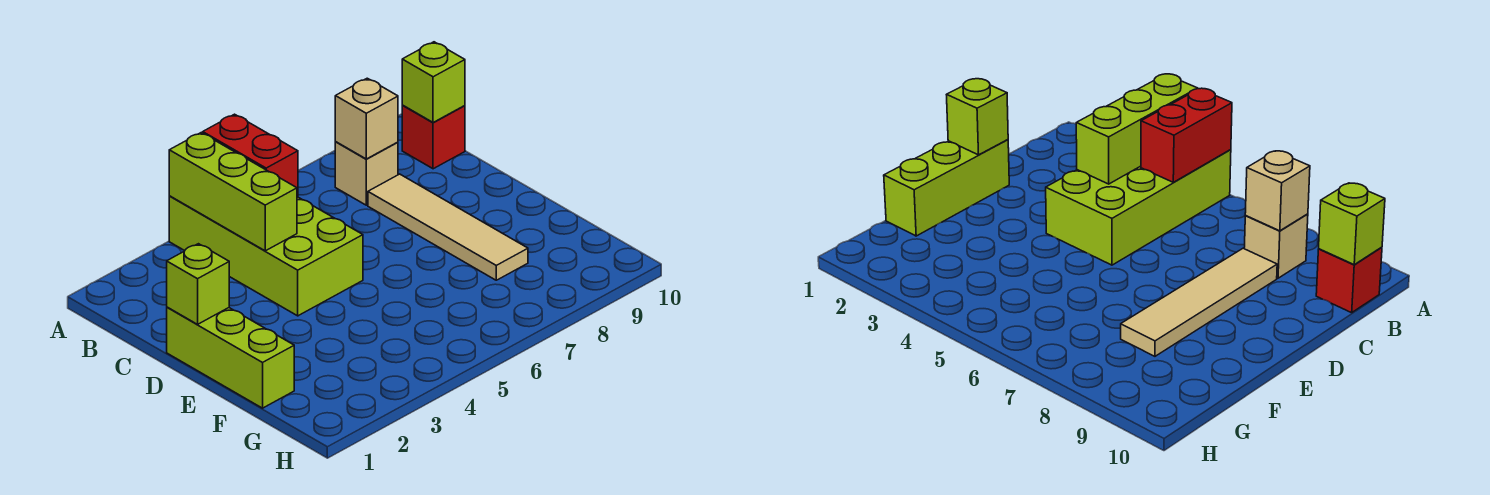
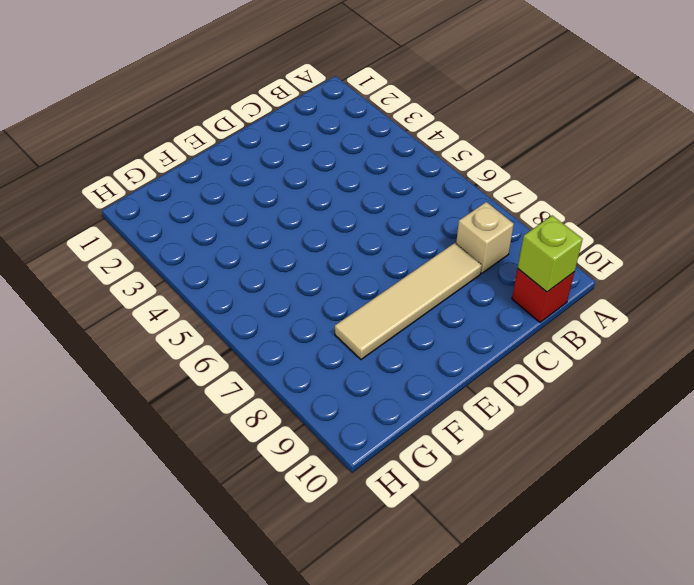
none -> lime brick A4:D5 level 1
none -> lime brick D1:F1 level 1

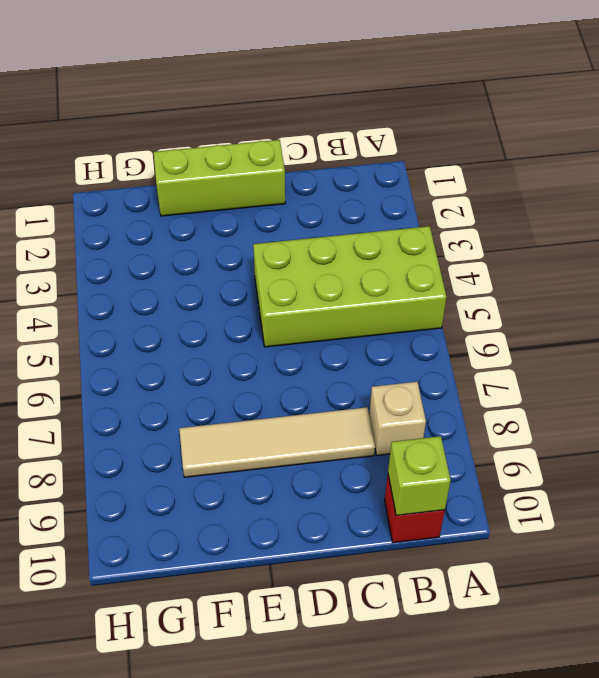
none -> lime brick A4:C4 level 2
none -> red brick A5:B5 level 2

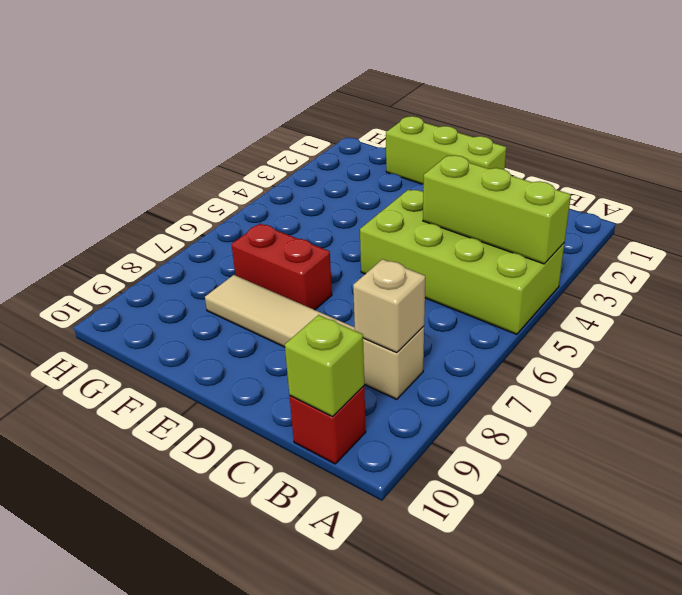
red brick E7:F7 level 1 -> red brick A5:B5 level 2
none -> lime brick D1 level 2

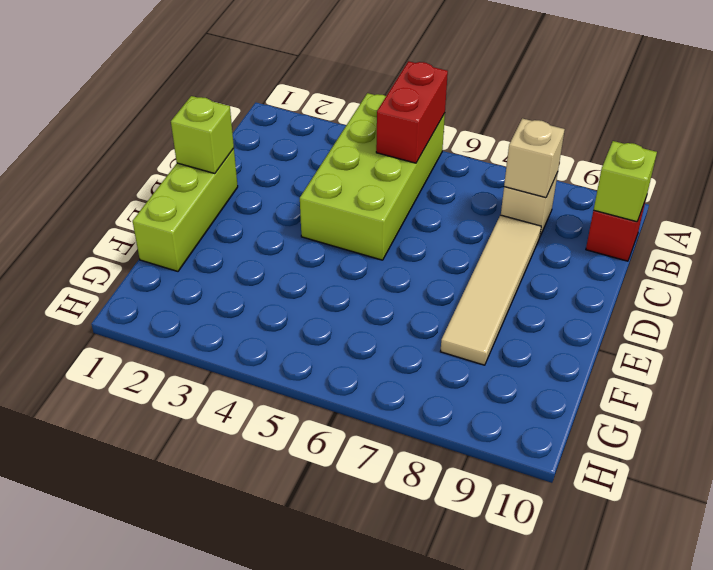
none -> lime brick A4:C4 level 2

